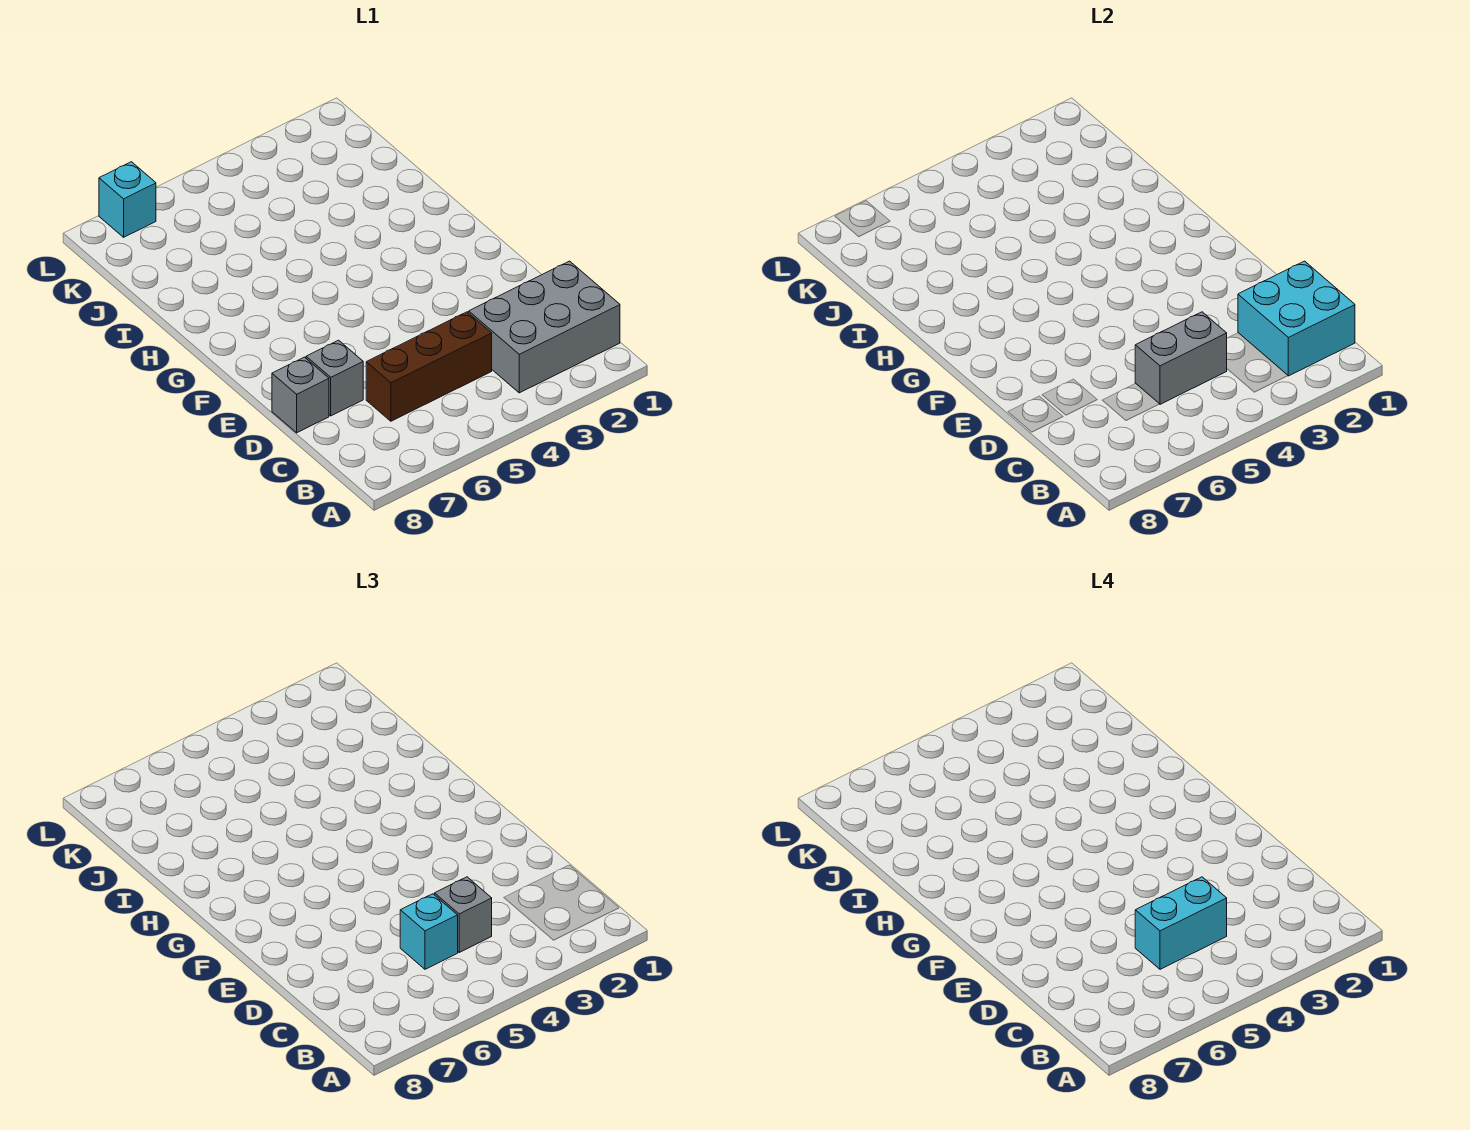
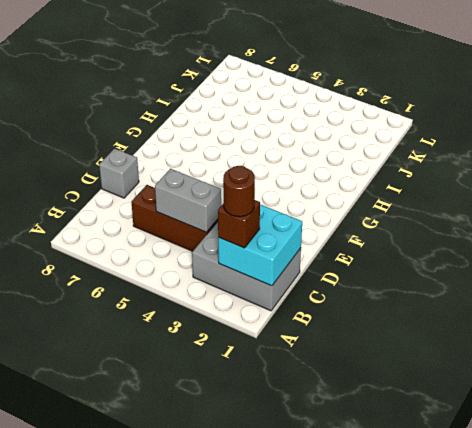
brown brick B2 level 3 -> none
brown round brick B2 level 4 -> none
none -> grey brick D7 level 1
none -> cyan brick L7 level 1

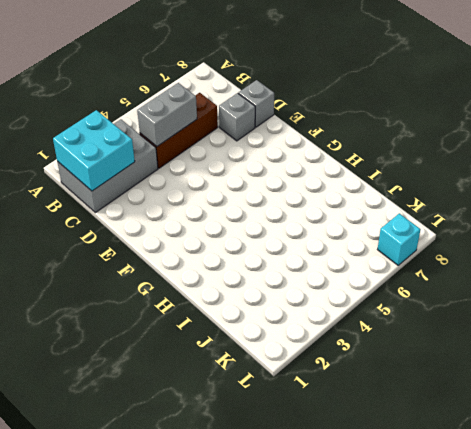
none -> grey brick C4 level 3
none -> cyan brick C5 level 3

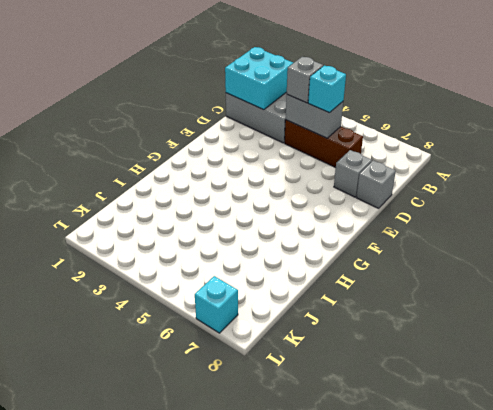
none -> cyan brick C4:C5 level 4

